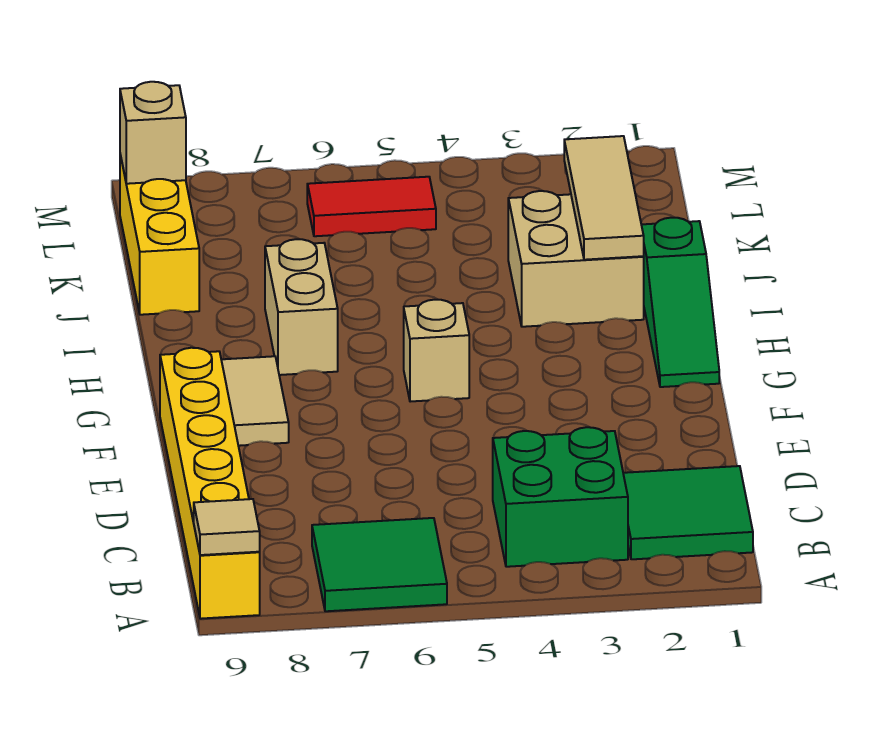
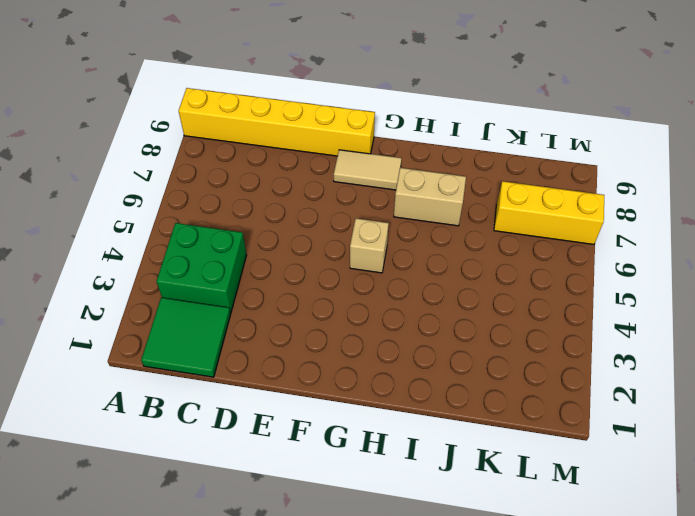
yellow brick K7:M7 level 1 -> yellow brick J9:L9 level 1
none -> green tile A6:B7 level 1
none -> green slope G1:I1 level 1 top I
none -> tan brick I2:J3 level 1

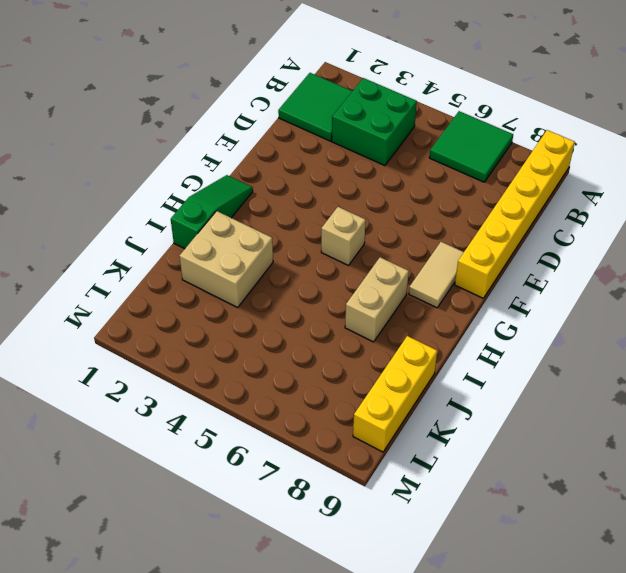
none -> red tile L5:L6 level 1
none -> tan tile A9 level 2
none -> tan tile I2:K2 level 2

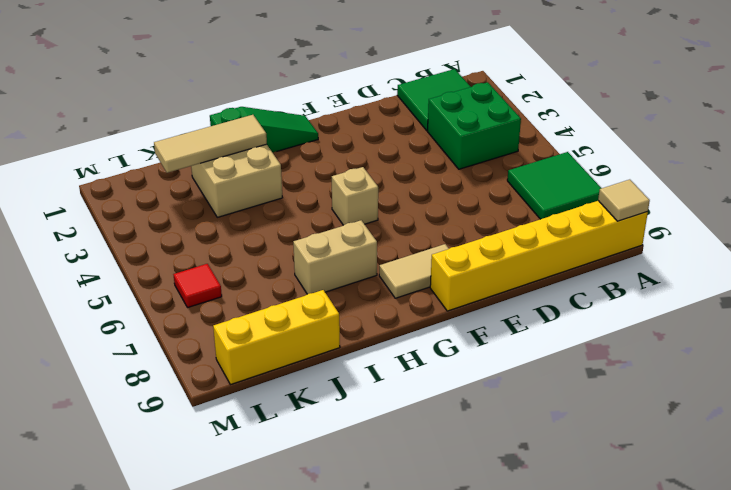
red tile L6 level 1 -> red tile L5:L6 level 1
none -> tan brick L9 level 2

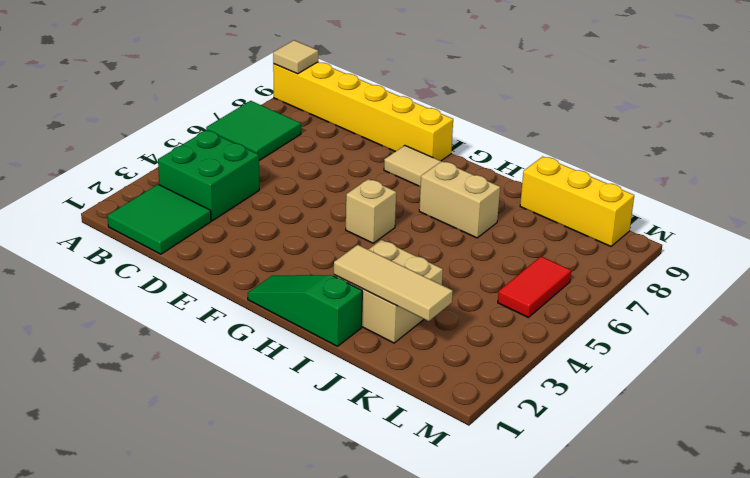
none -> tan brick L9 level 2

